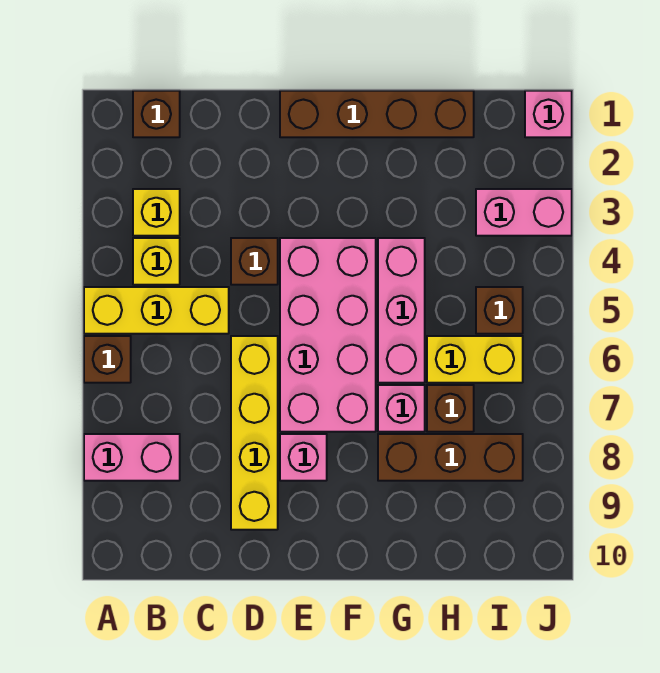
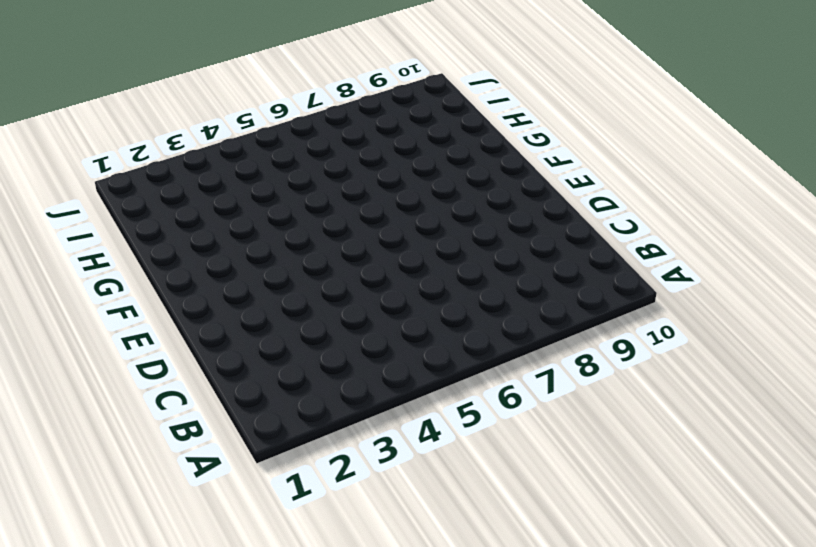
none -> yellow brick A5:C5 level 1
none -> brown brick A6 level 1
none -> pink brick A8:B8 level 1

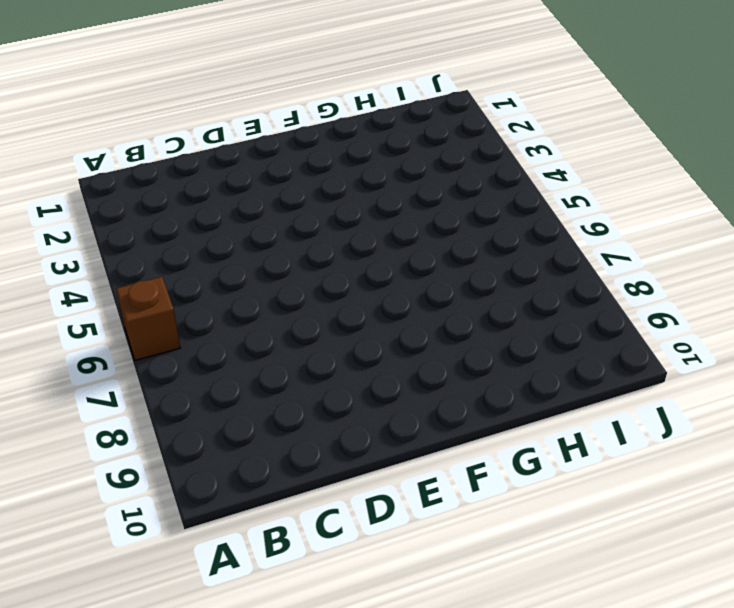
none -> yellow brick A5:C5 level 1
none -> pink brick A8:B8 level 1
none -> brown brick B1 level 1

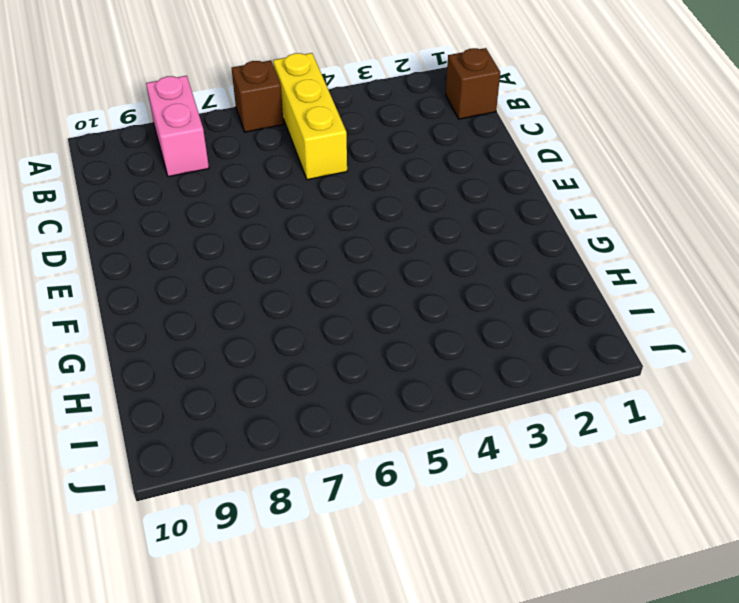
none -> yellow brick B3 level 1
none -> yellow brick B4 level 1
none -> brown brick D4 level 1

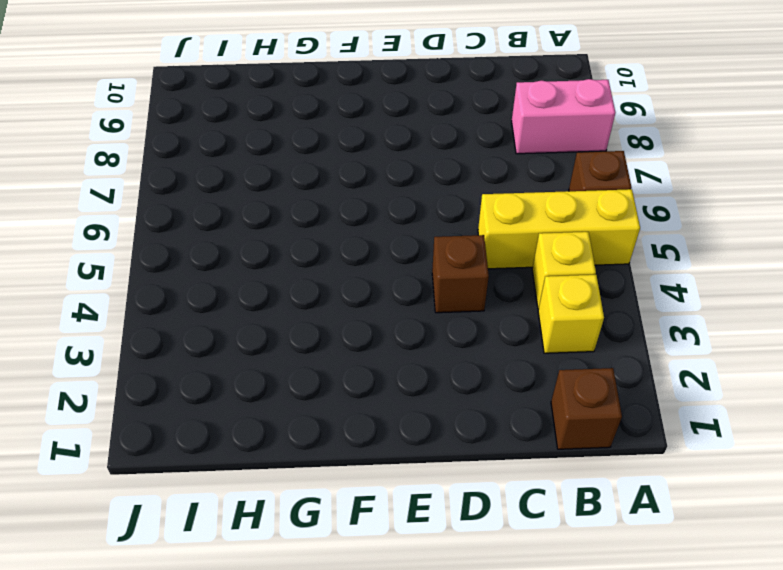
none -> yellow brick D6:D9 level 1
none -> brown brick E1:H1 level 1
none -> pink brick E4:F7 level 1

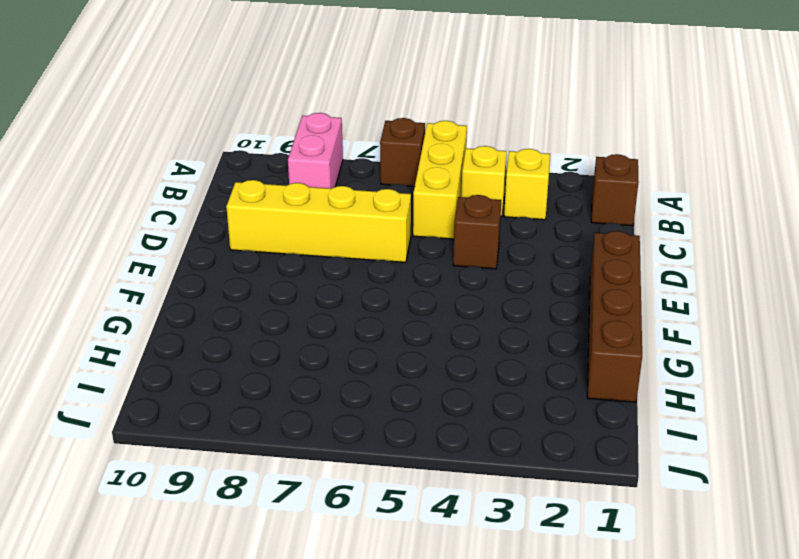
none -> pink brick E4:F7 level 1
none -> pink brick E8 level 1
none -> pink brick G4:G6 level 1

